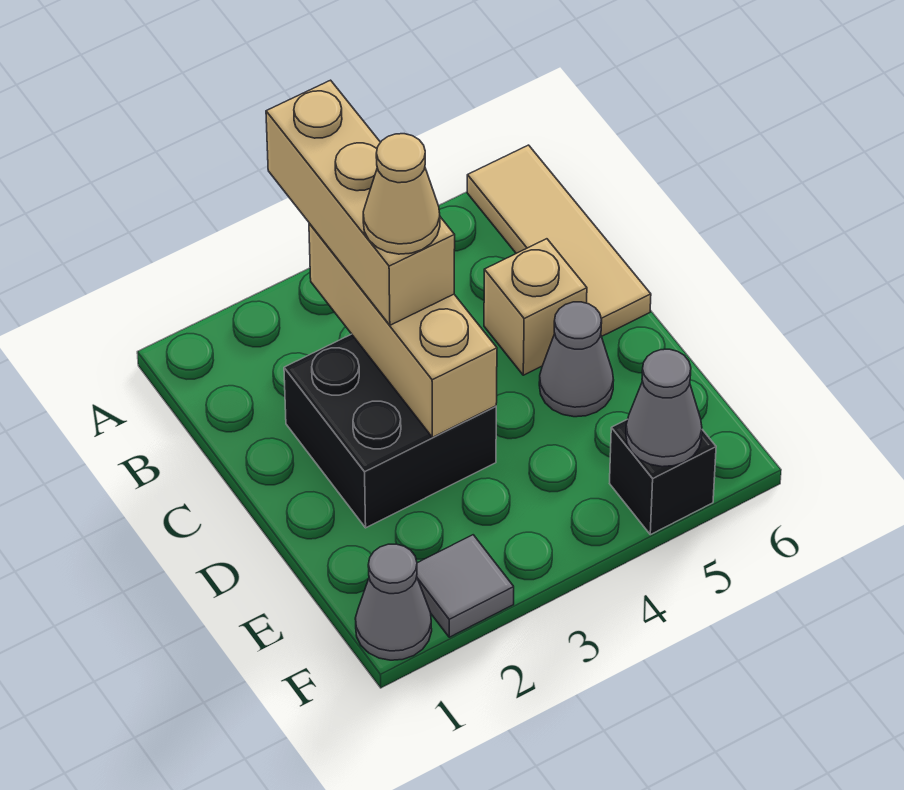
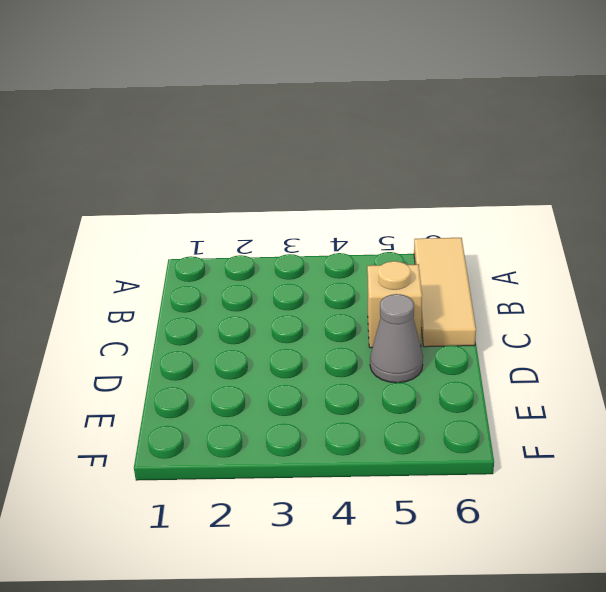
none -> black brick C2:D3 level 1
none -> grey cone F1 level 1

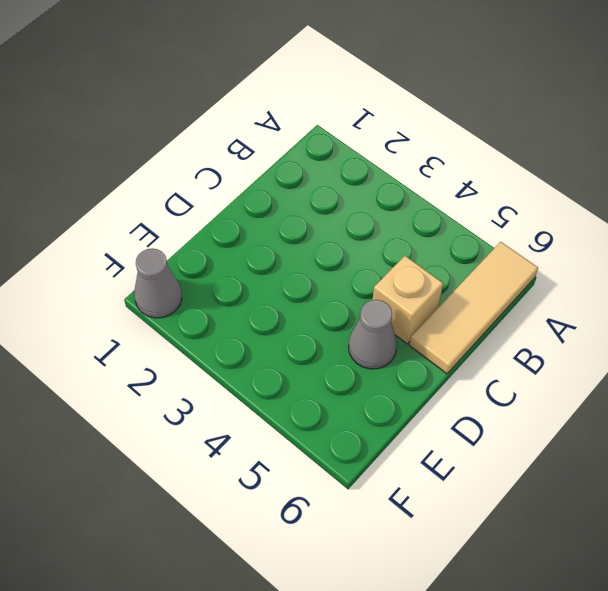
none -> black brick C2:D3 level 1
none -> grey tile F2 level 1

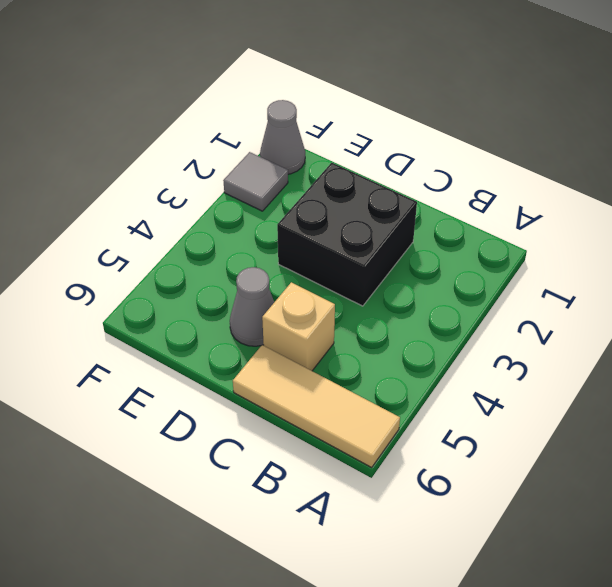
none -> black brick F5 level 1
none -> tan brick B3:D3 level 2

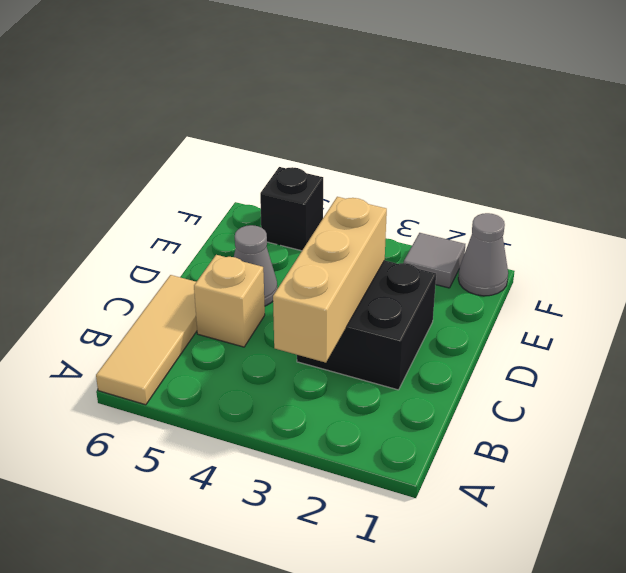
none -> grey cone F5 level 2
none -> tan brick A3:C3 level 3

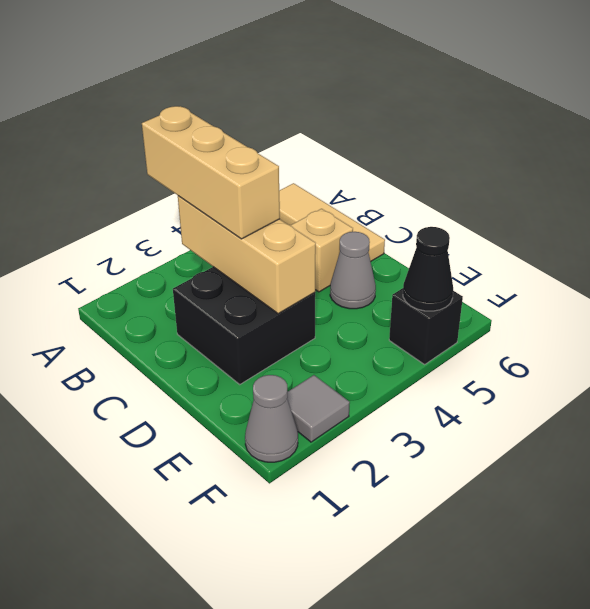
black cone F5 level 2 -> grey cone F5 level 2
none -> tan cone C3 level 4

